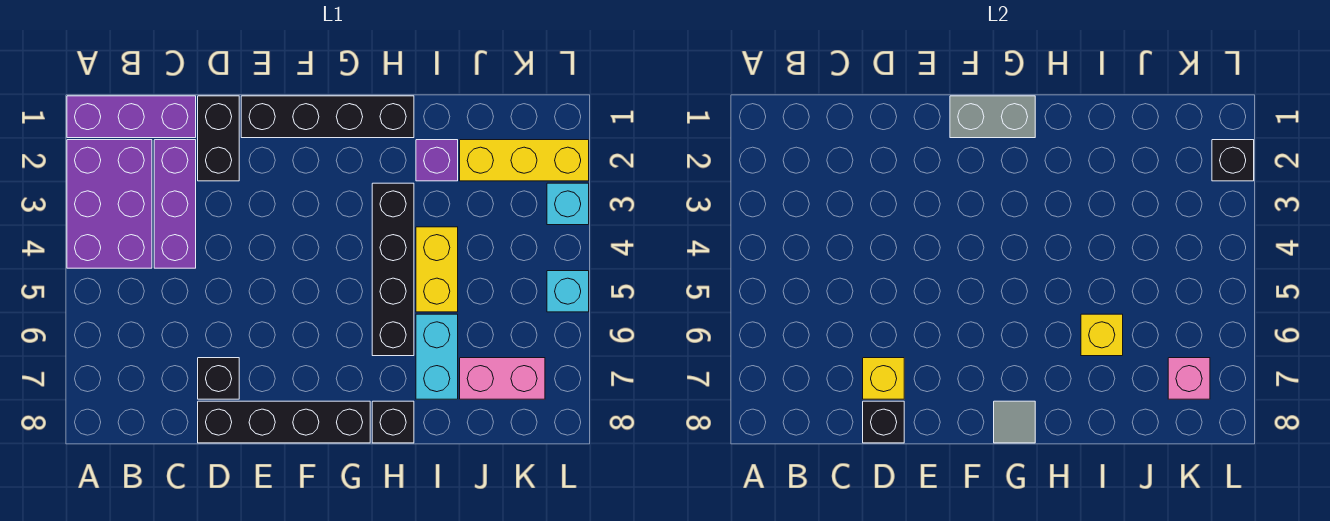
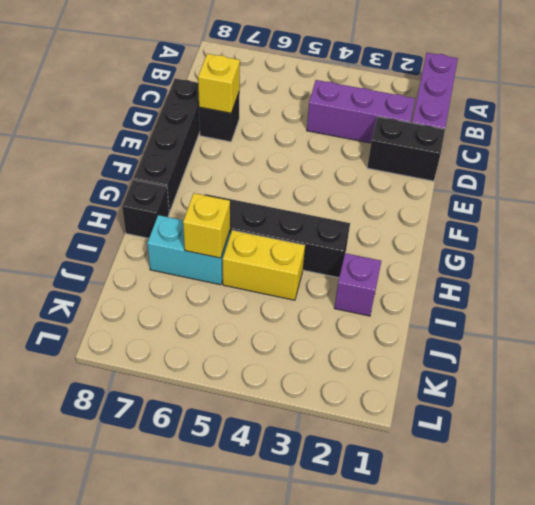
none -> purple brick A2:B4 level 1
none -> black brick E1:H1 level 1
none -> yellow brick J2:L2 level 1

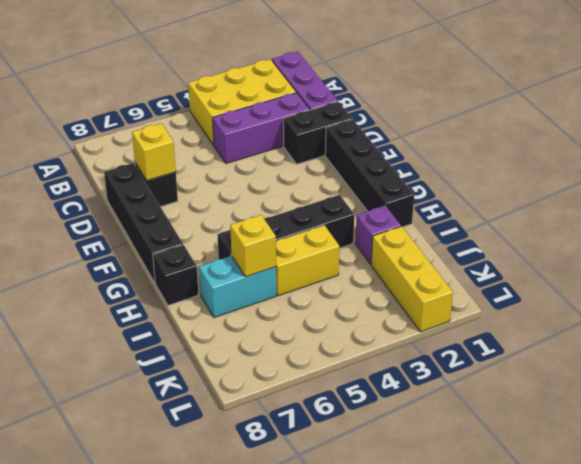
yellow brick A2:B4 level 1 -> purple brick A2:B4 level 1
none -> pink brick J7:K7 level 1
none -> cyan brick L3 level 1
none -> cyan brick L5 level 1

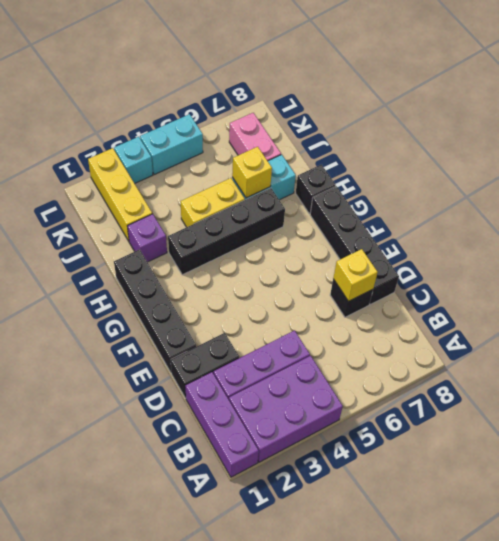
cyan brick L4:L5 level 1 -> cyan brick L5 level 1
none -> black brick D8 level 2
none -> grey brick F1:G1 level 2
none -> grey tile G8 level 2

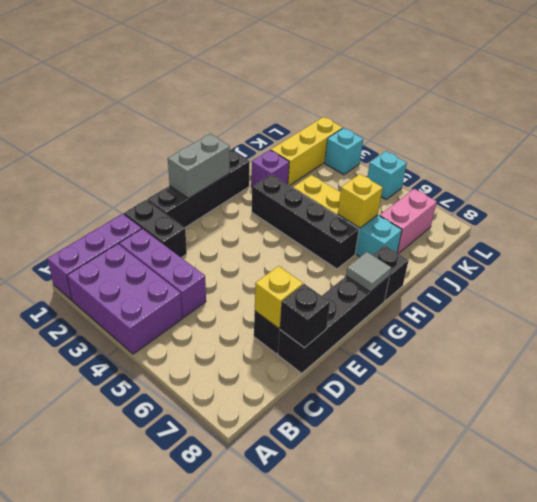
none -> pink brick K7 level 2
none -> black brick L2 level 2

